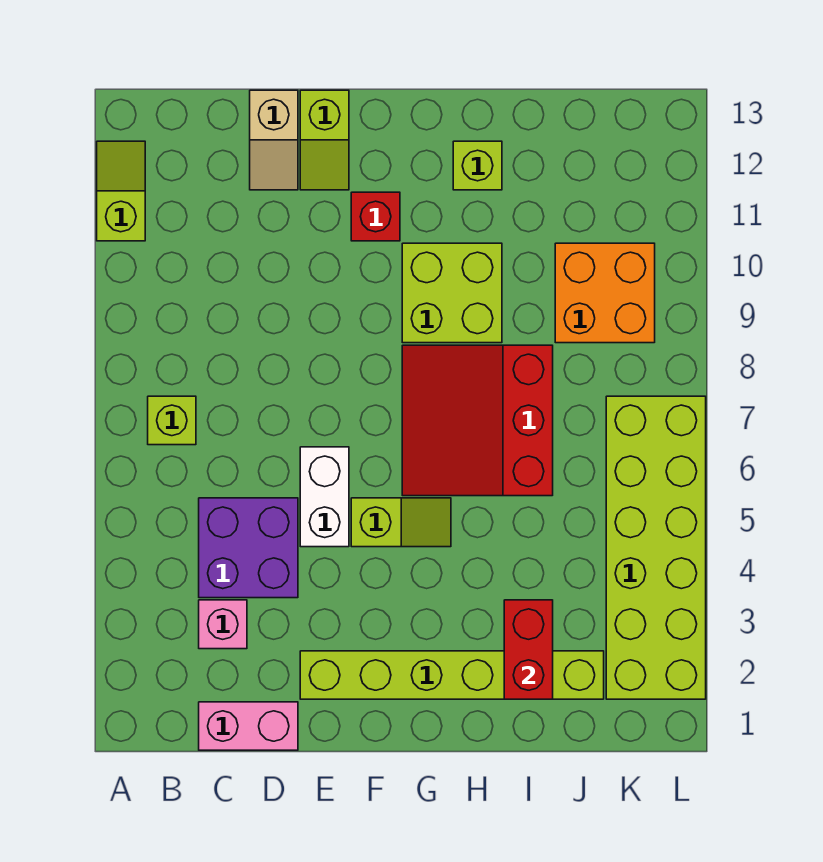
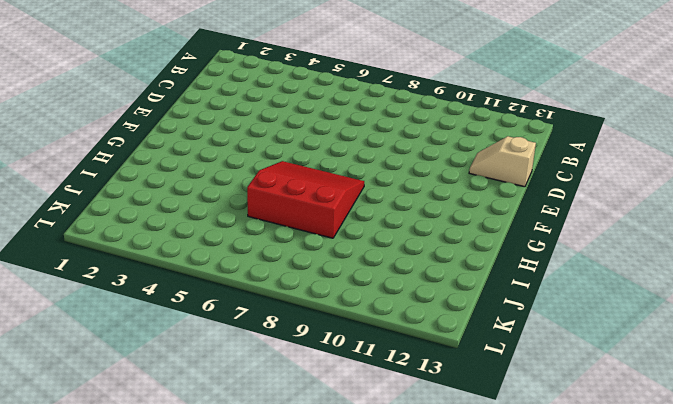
none -> lime slope A11:A12 level 1 top 11
none -> lime brick B7 level 1
none -> pink brick C1:D1 level 1

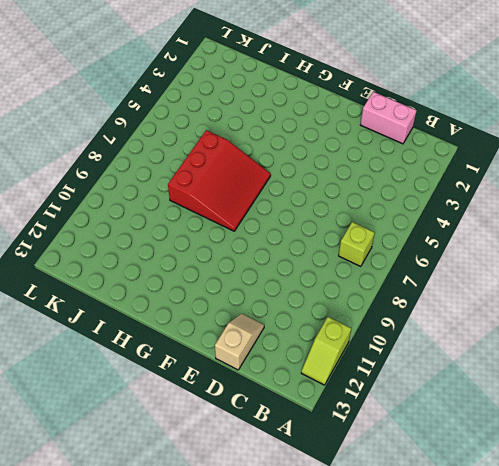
none -> pink brick C3 level 1
none -> purple brick C4:D5 level 1
none -> lime brick E2:J2 level 1

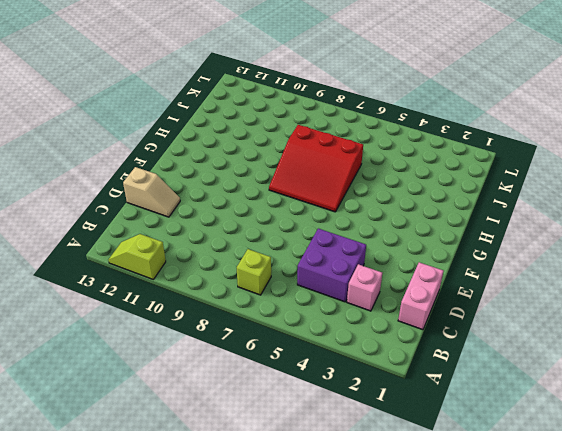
none -> lime brick E2:J2 level 1
none -> white brick E5:E6 level 1
none -> lime slope E12:E13 level 1 top 13

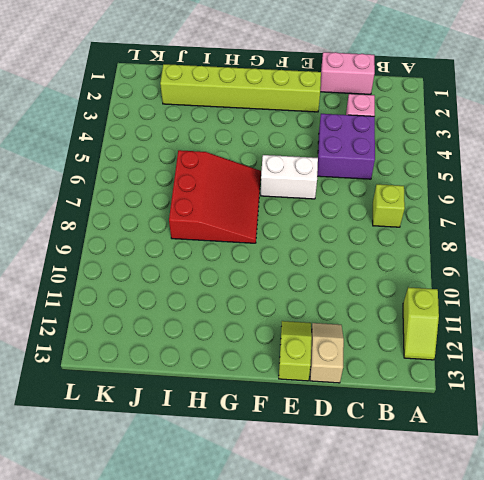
white brick E6:F6 level 1 -> white brick E5:E6 level 1
none -> lime slope F5:G5 level 1 top F
none -> red brick F11 level 1
none -> lime brick G9:H10 level 1

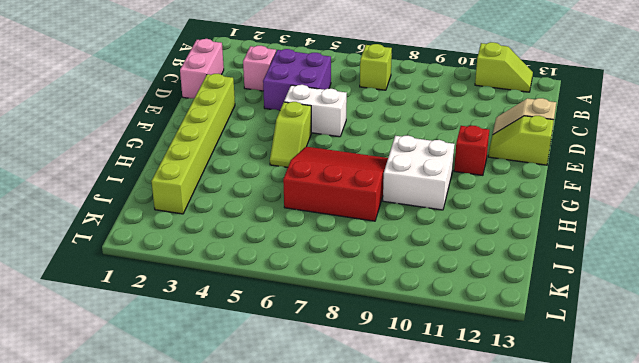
white brick G9:H10 level 1 -> lime brick G9:H10 level 1
none -> lime brick H12 level 1
none -> orange brick J9:K10 level 1
none -> lime brick K2:L7 level 1

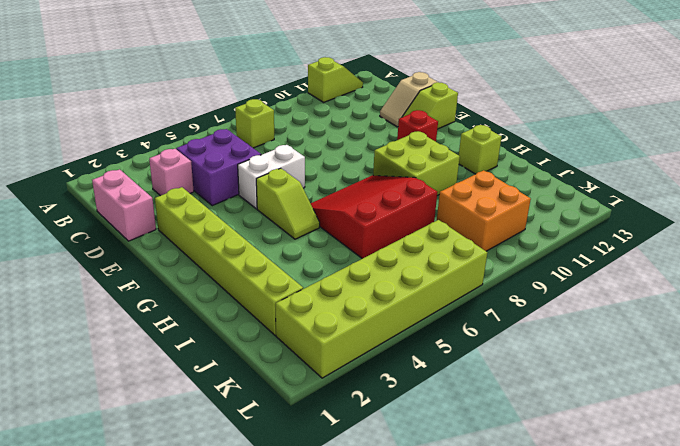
none -> red brick I2:I3 level 2

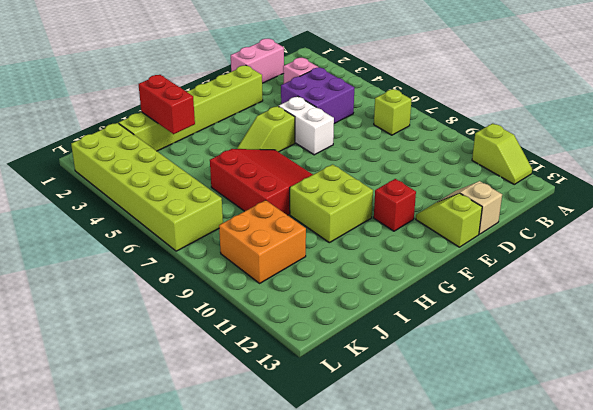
none -> lime brick H12 level 1

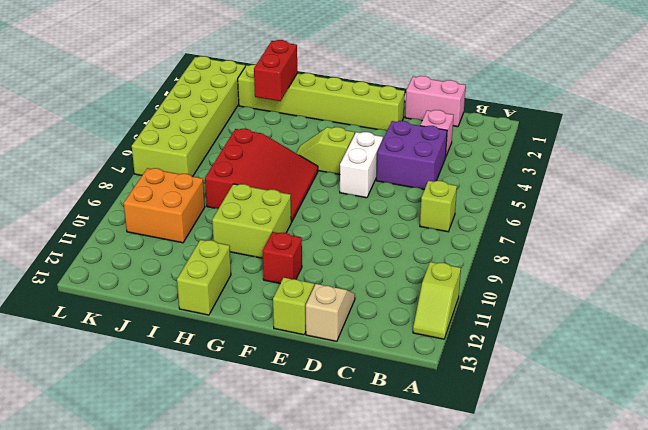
lime brick H12:H13 level 1 -> lime brick H12 level 1

